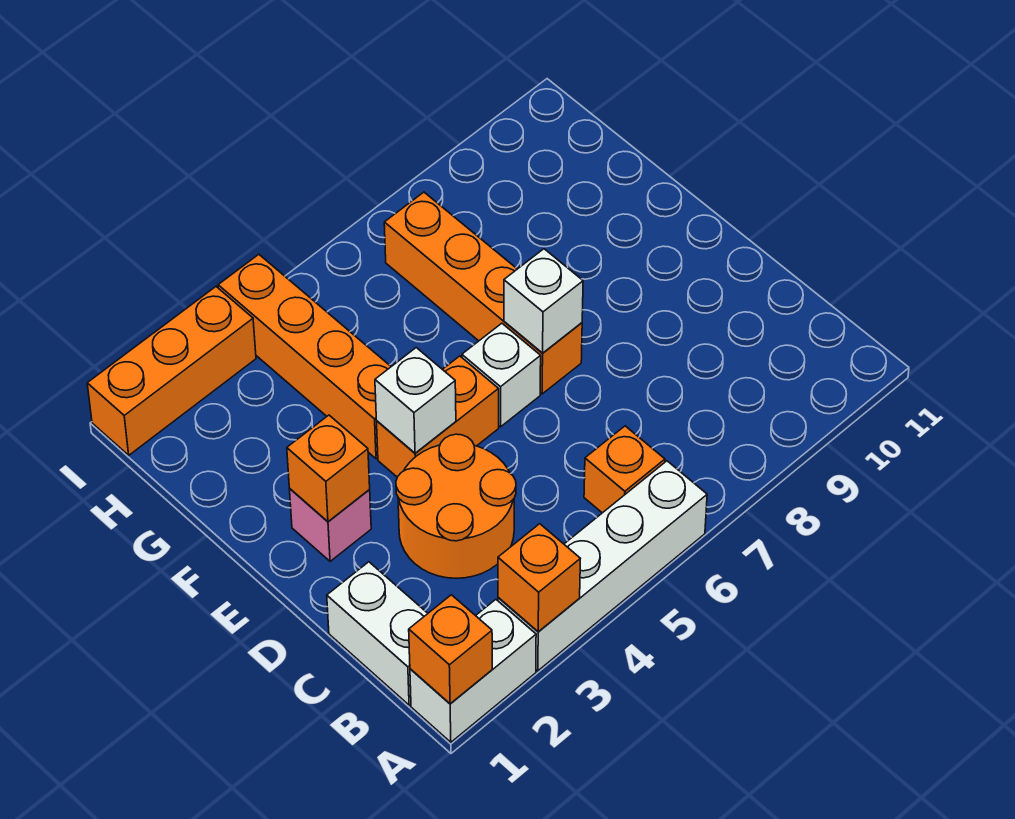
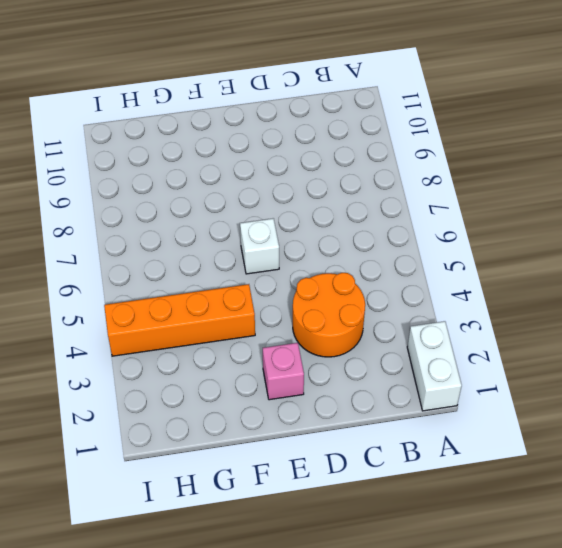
none -> white brick A3:A6 level 1
none -> white brick B1:C1 level 1
none -> orange brick B6 level 1

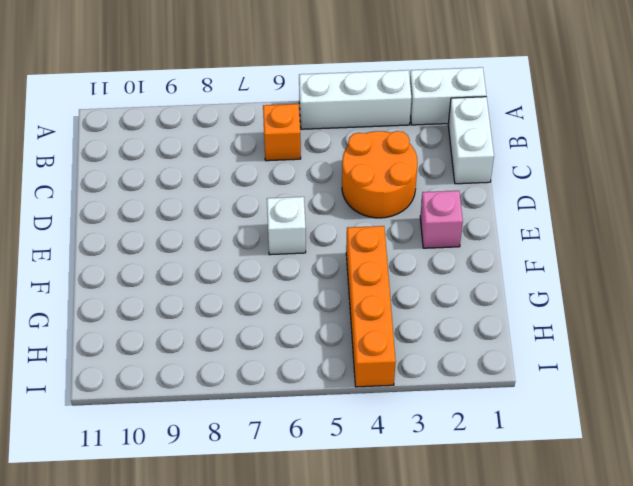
white brick A3:A5 level 1 -> white brick A3:A6 level 1
none -> orange brick E4:E5 level 1
none -> orange brick E7:H7 level 1
none -> orange brick I1:I3 level 1

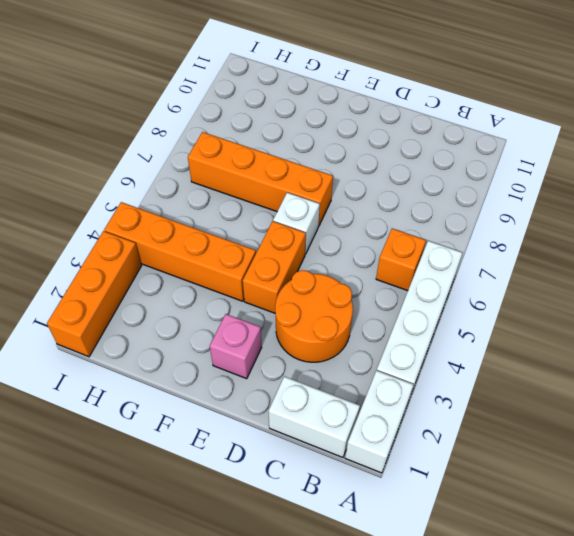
none -> orange brick A1 level 2
none -> orange brick A3 level 2
none -> orange brick E2 level 2

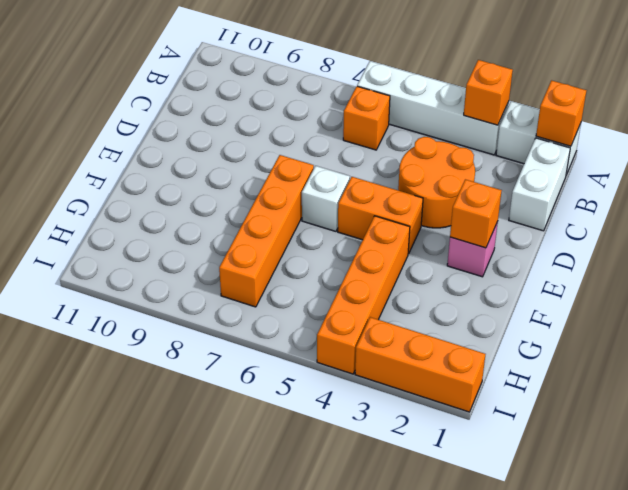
none -> white brick E4 level 2
none -> white brick E7 level 2

